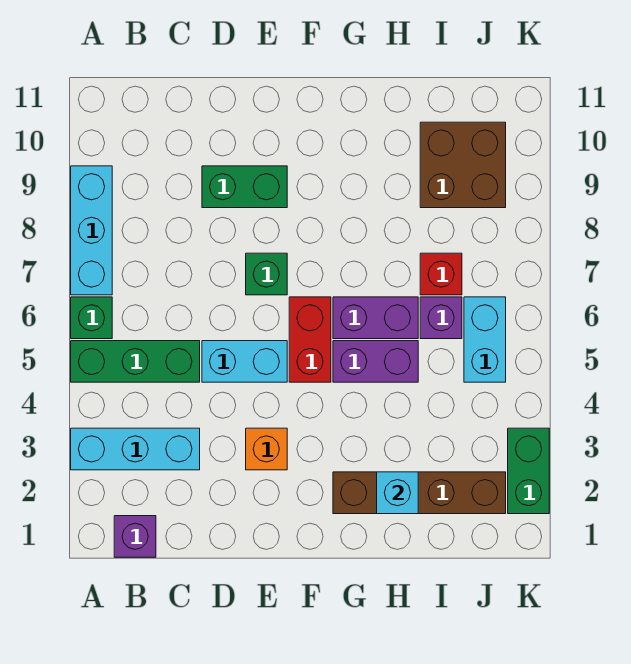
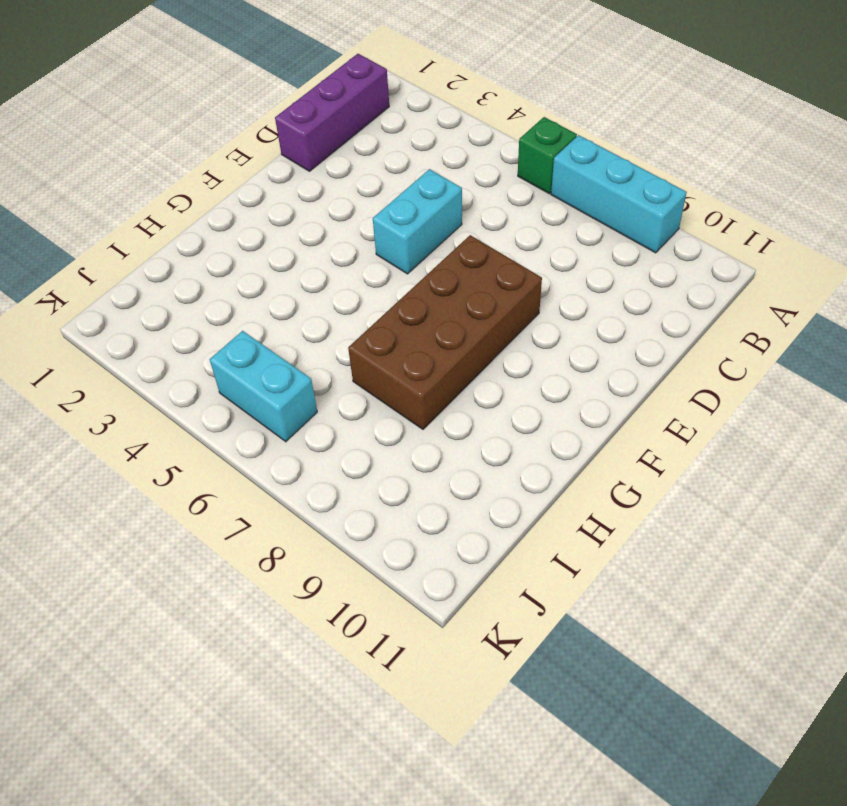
purple brick B1:D1 level 1 -> purple brick B1 level 1
brown brick E7:H8 level 1 -> green brick E7 level 1
none -> cyan brick A3:C3 level 1
none -> green brick A5:C5 level 1
none -> green brick D9:E9 level 1

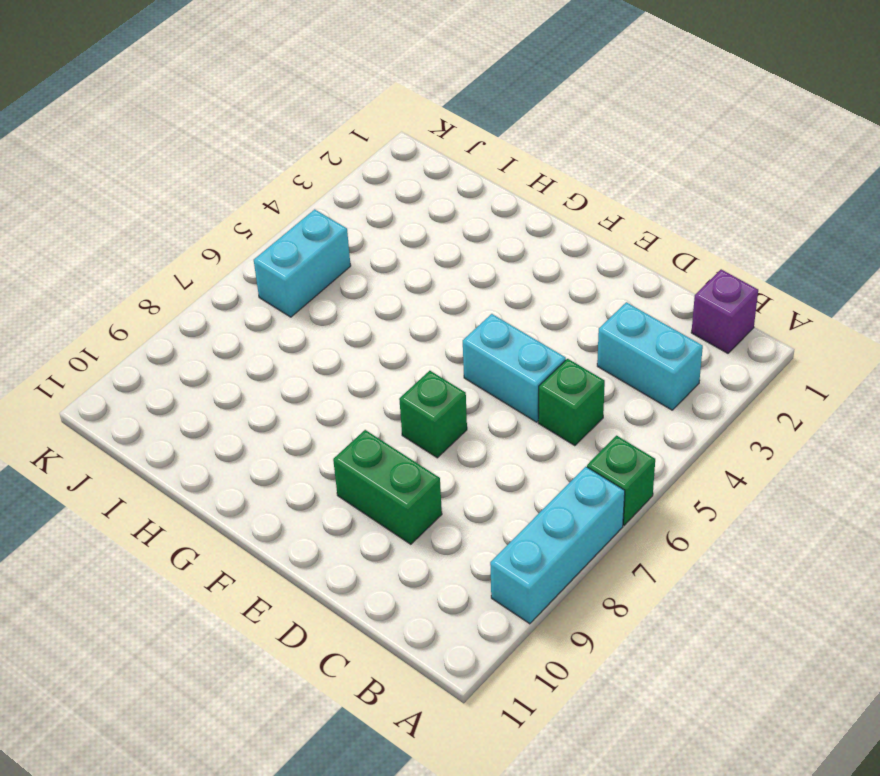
cyan brick B3:C3 level 1 -> cyan brick A3:C3 level 1
green brick C5 level 1 -> green brick A5:C5 level 1
none -> orange brick E3 level 1
none -> red brick F5:F6 level 1
none -> brown brick G2:J2 level 1

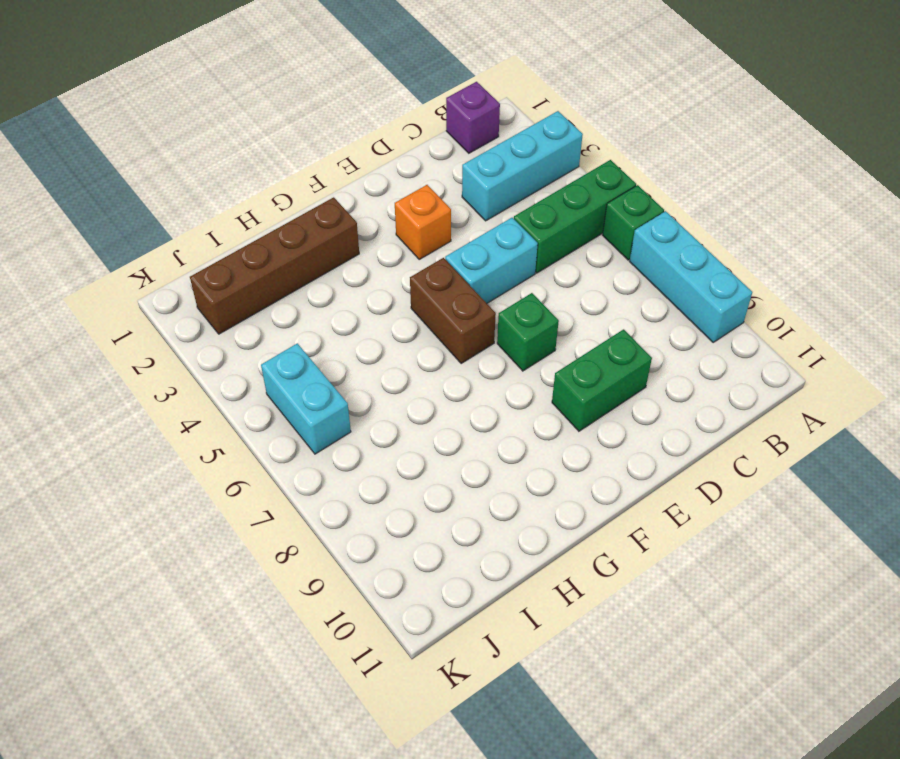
brown brick F5:F6 level 1 -> red brick F5:F6 level 1
none -> purple brick G5:H5 level 1
none -> purple brick G6:H6 level 1
none -> purple brick I6 level 1

